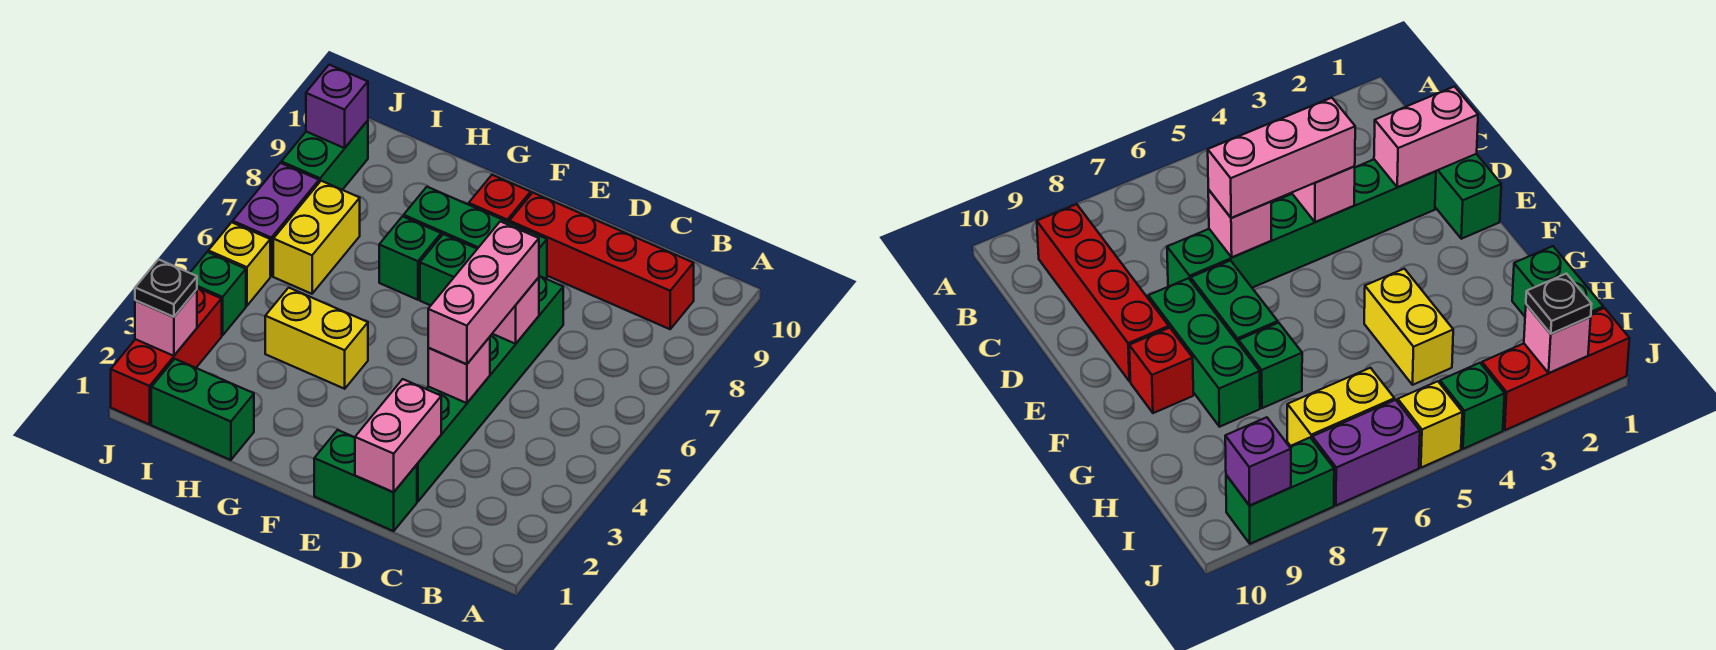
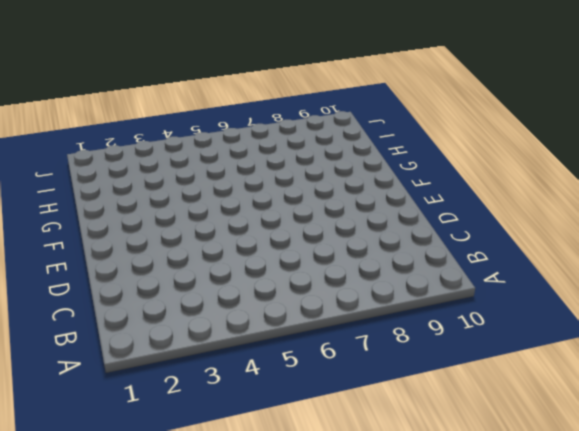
none -> red brick B9:E9 level 1
none -> green brick D1:E1 level 1
none -> green brick D2:D7 level 1

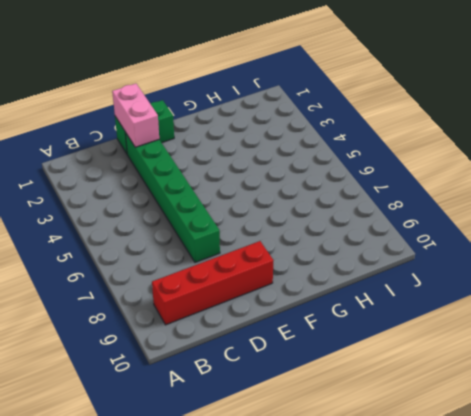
none -> green brick E7:F7 level 1
none -> green brick E8:G8 level 1
none -> red brick F9 level 1

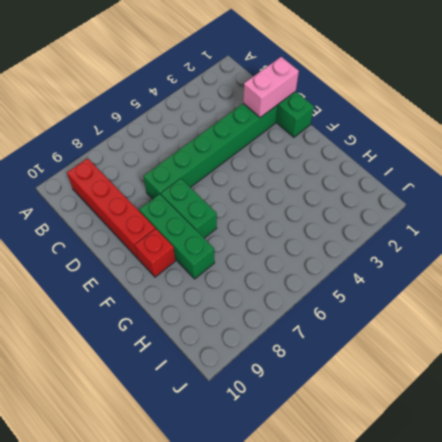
none -> yellow brick G4:H4 level 1
none -> green brick G7 level 1
none -> green brick H1:I1 level 1

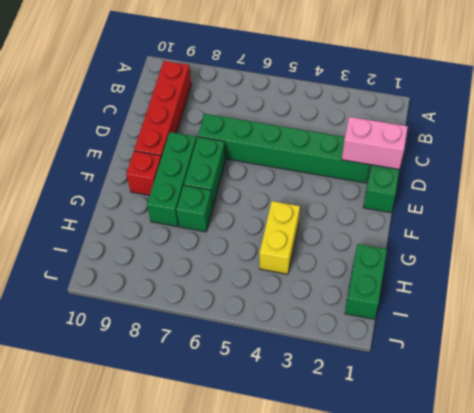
none -> yellow brick I6:I7 level 1
none -> red brick J1:J3 level 1
none -> green brick J4 level 1

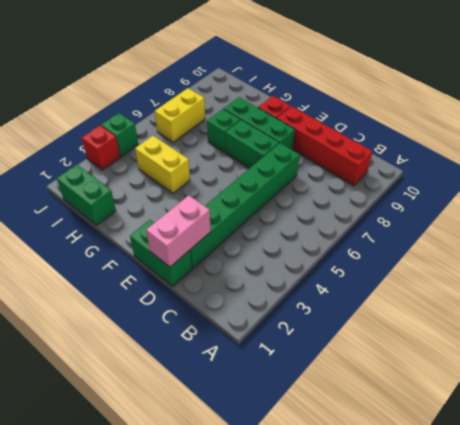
red brick J3 level 1 -> red brick J1:J3 level 1
none -> yellow brick J5 level 1
none -> purple brick J6:J7 level 1
none -> green brick J8:J9 level 1

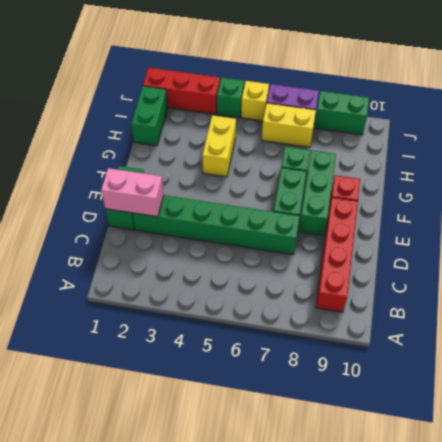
none -> pink brick D4 level 2
none -> pink brick D6 level 2
none -> pink brick J2 level 2

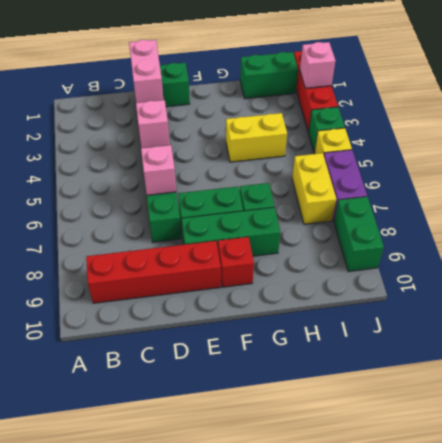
none -> purple brick J9 level 2
none -> pink brick D4:D6 level 3
none -> black plate J2 level 3

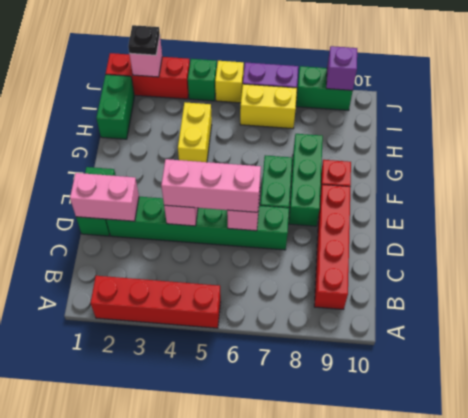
red brick A2:A5 level 1 -> none
none -> green brick G7 level 1

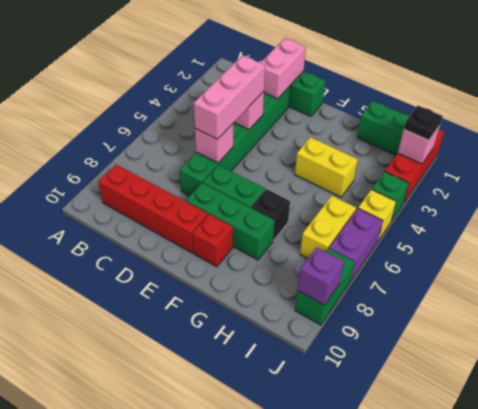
black brick G7 level 1 -> green brick G7 level 1

